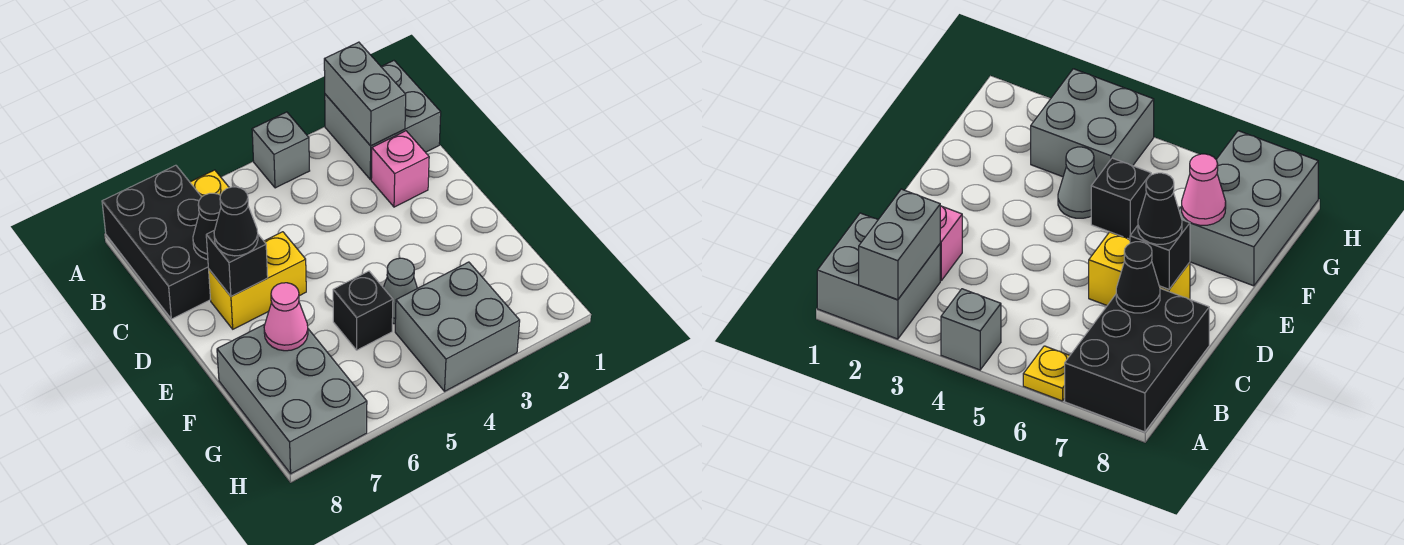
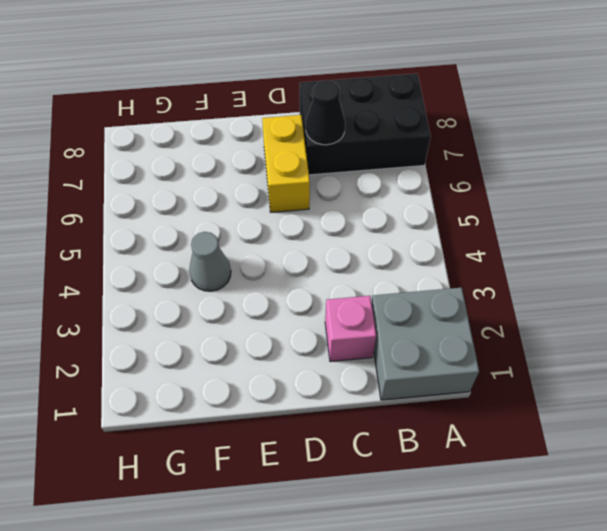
none -> grey brick A4 level 1
none -> yellow plate A6 level 1
none -> black brick F5 level 1

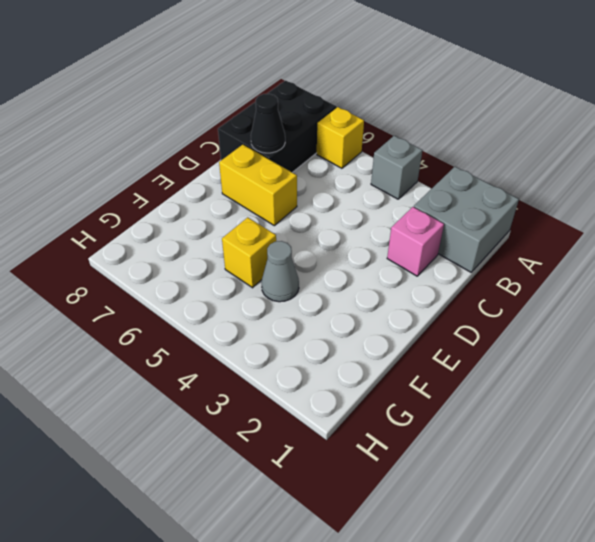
yellow brick A6 level 1 -> yellow plate A6 level 1
yellow brick F5 level 1 -> black brick F5 level 1
none -> grey brick F7:H8 level 1
none -> grey brick G3:H4 level 1
none -> grey brick A2:B2 level 2

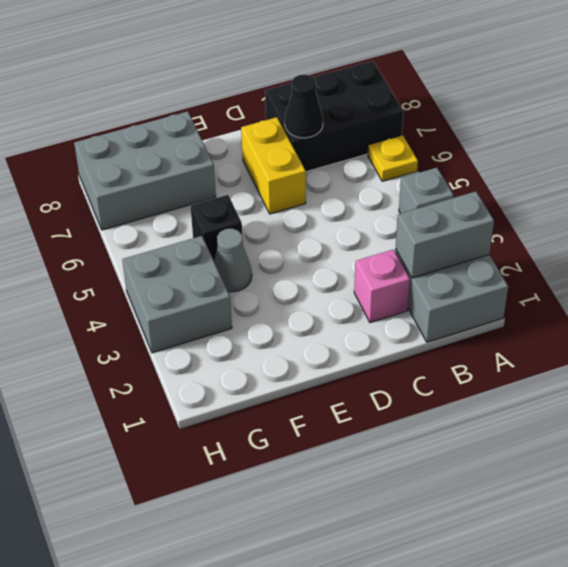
none -> black brick D7 level 2
none -> pink cone F7 level 2
none -> black cone D7 level 3

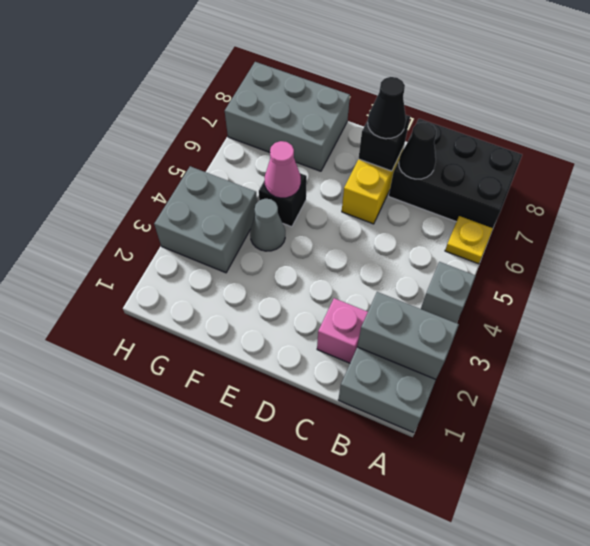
pink cone F5 level 2 -> pink cone F7 level 2

